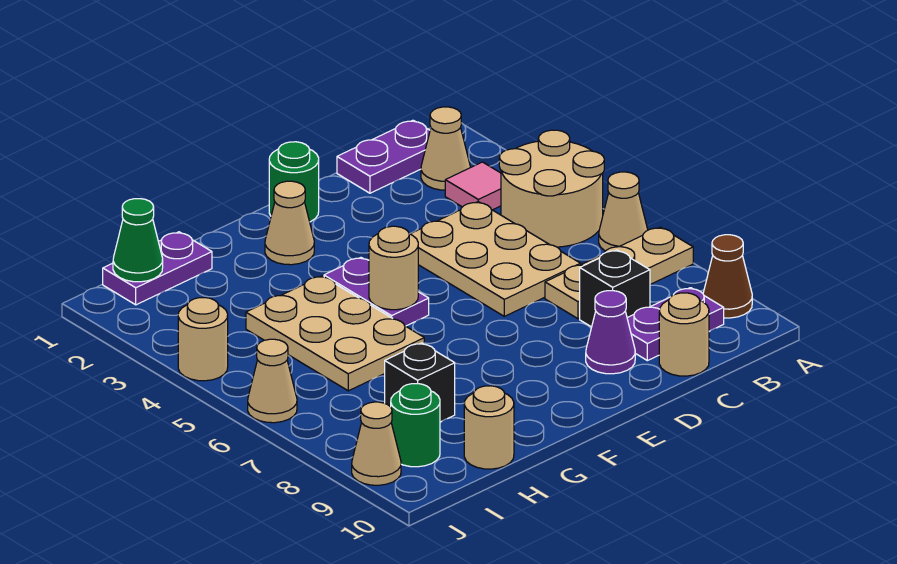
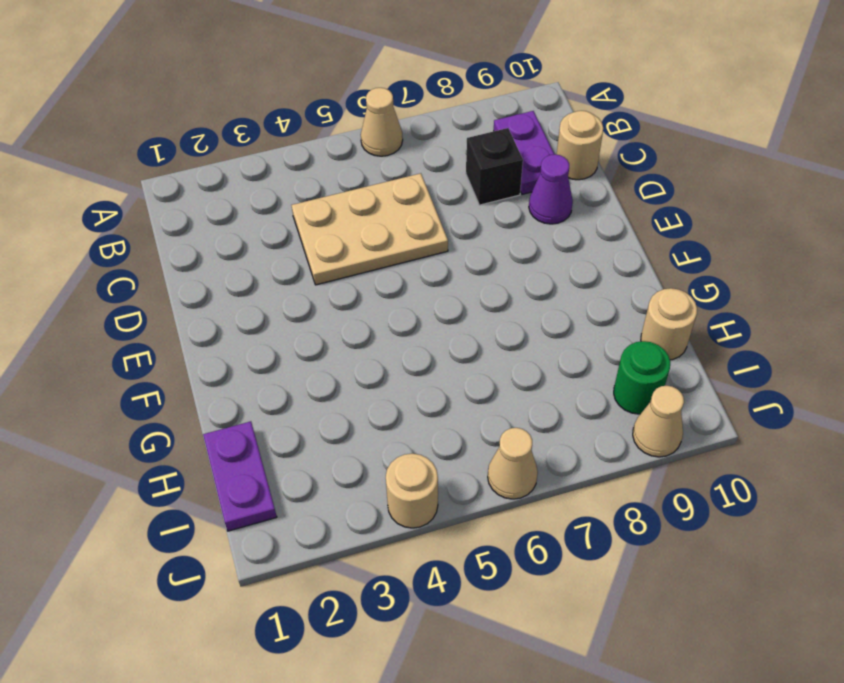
none -> tan round brick A4:B5 level 1
none -> tan plate A7:C7 level 1
none -> brown cone A9 level 1

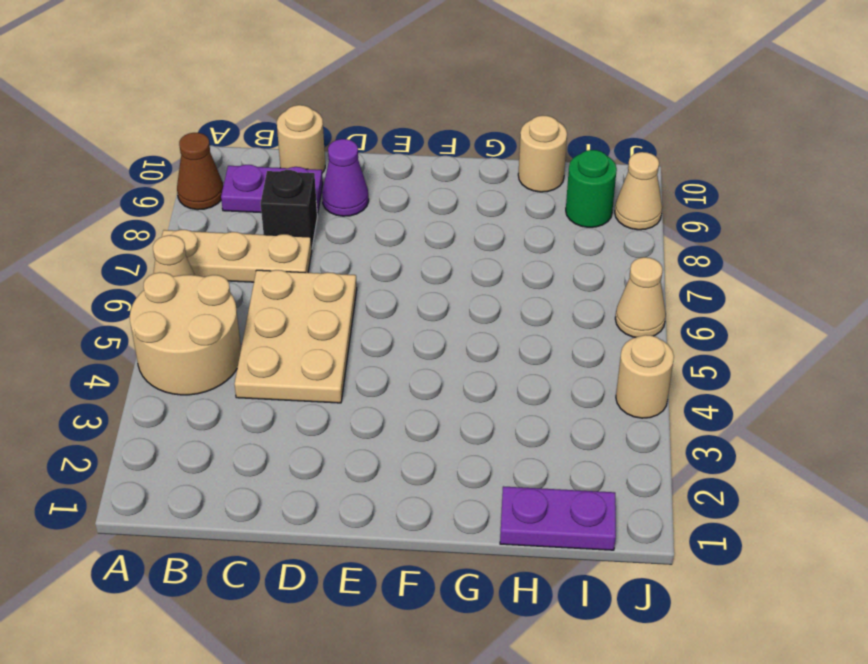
none -> purple plate B1:C1 level 1
none -> tan cone B2 level 1
none -> pink tile B3 level 1

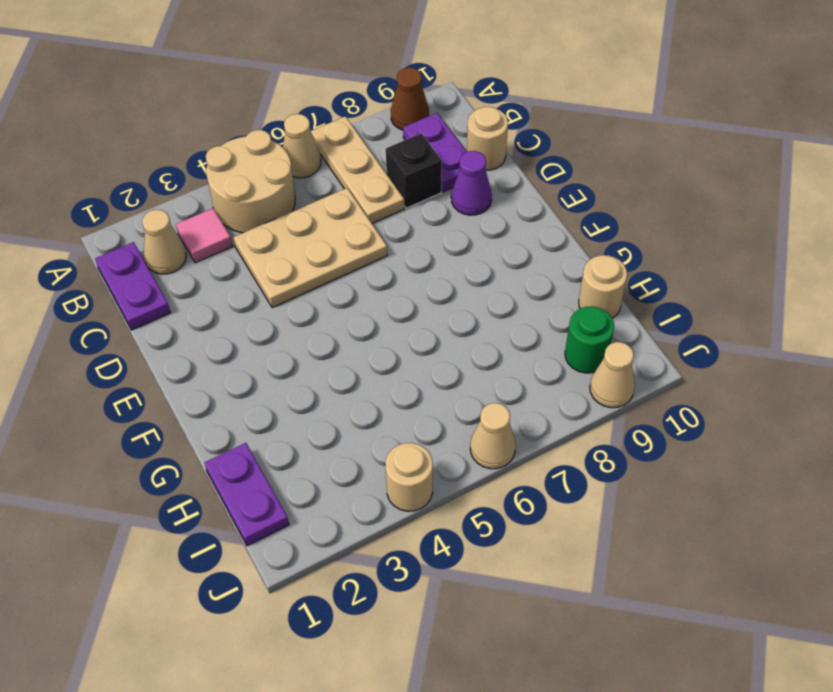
none -> green round brick E1 level 1
none -> tan cone F2 level 1
none -> purple plate F4:F5 level 1

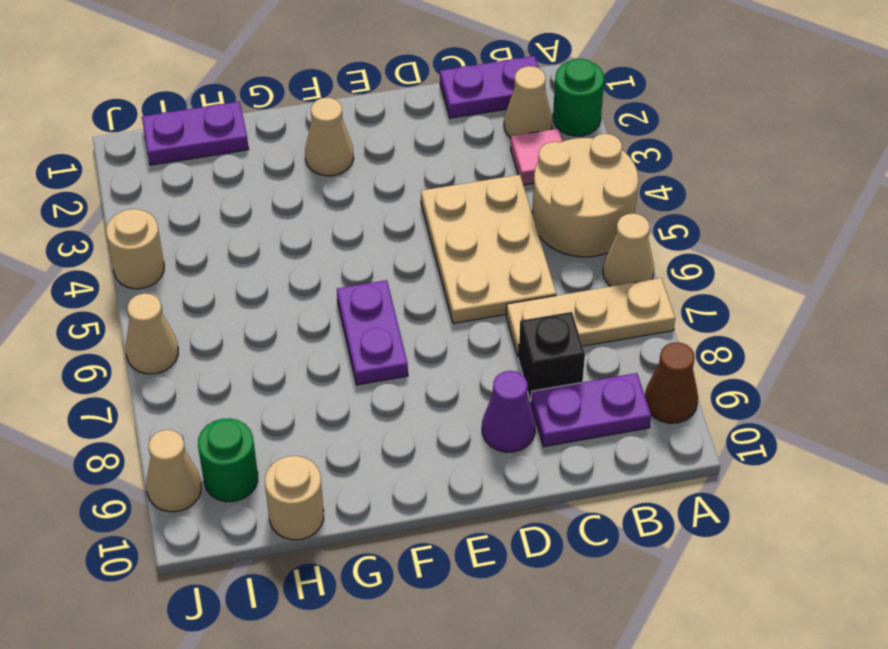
green round brick A2 level 1 -> green round brick E1 level 1
purple plate F6:F7 level 1 -> purple plate F4:F5 level 1
none -> tan round brick C10 level 1
none -> tan plate G4:H6 level 1
none -> black brick H8 level 1

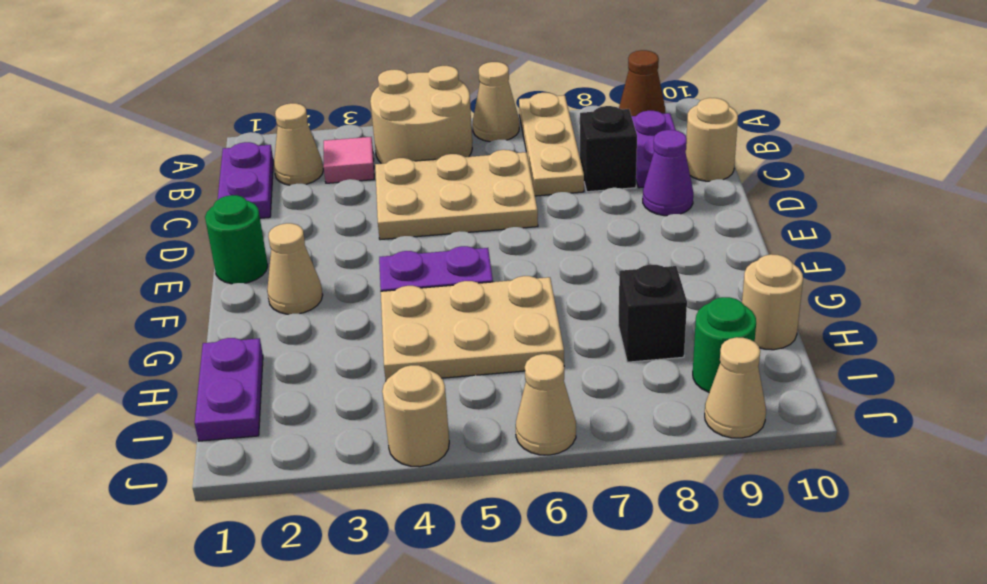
none -> tan round brick F5 level 2
none -> green cone I1 level 2

